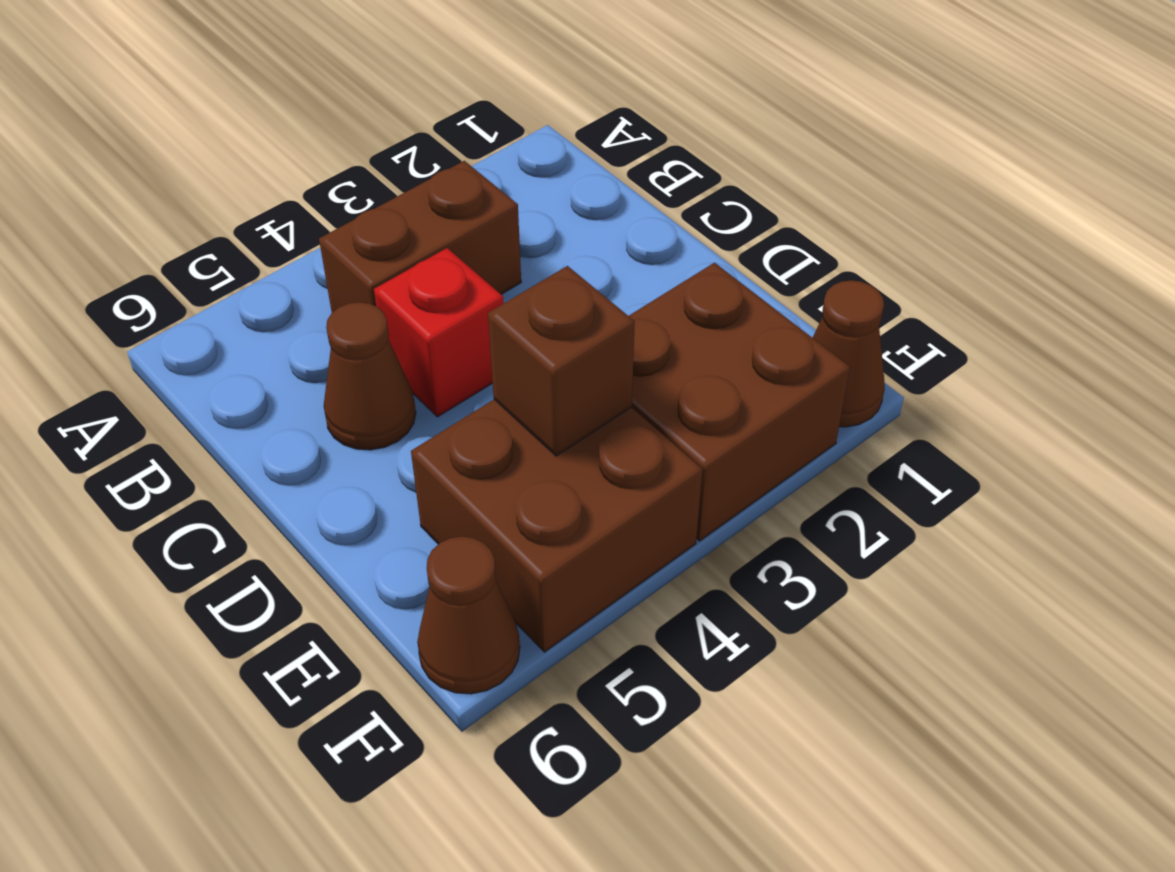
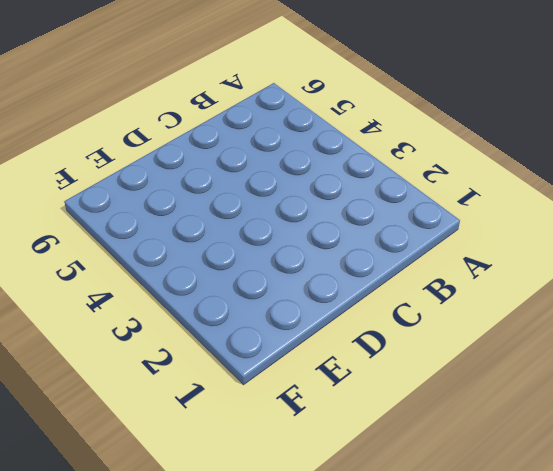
none -> brown brick B3:B4 level 1
none -> red brick C4 level 1

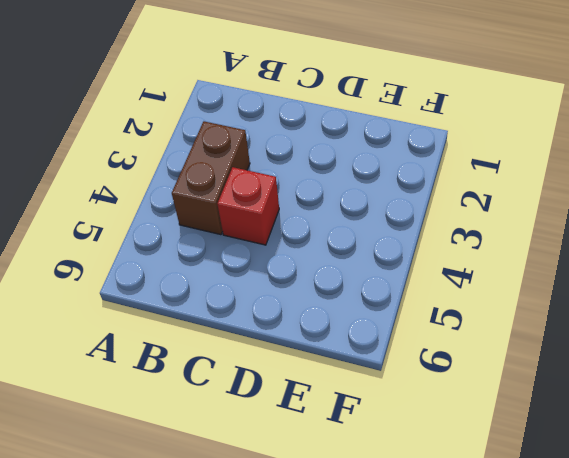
none -> brown cone C5 level 1
none -> brown brick E2:F3 level 1

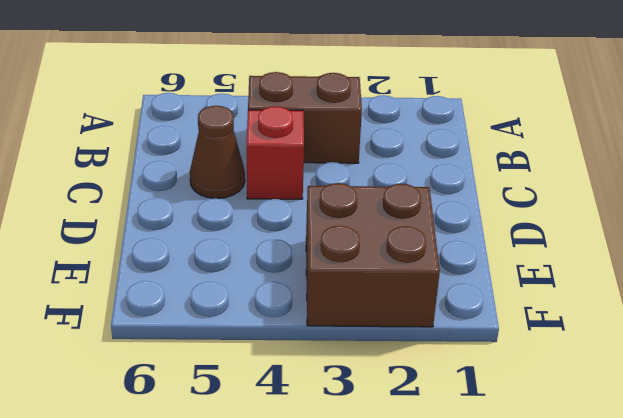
none -> brown brick E4:F5 level 1
none -> brown cone F1 level 1

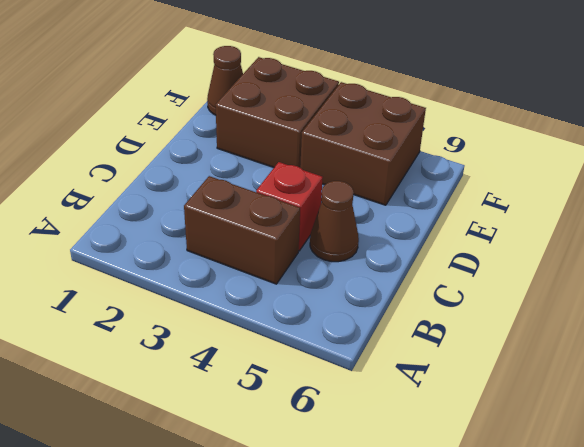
none -> brown cone F6 level 1
none -> brown brick E4 level 2

